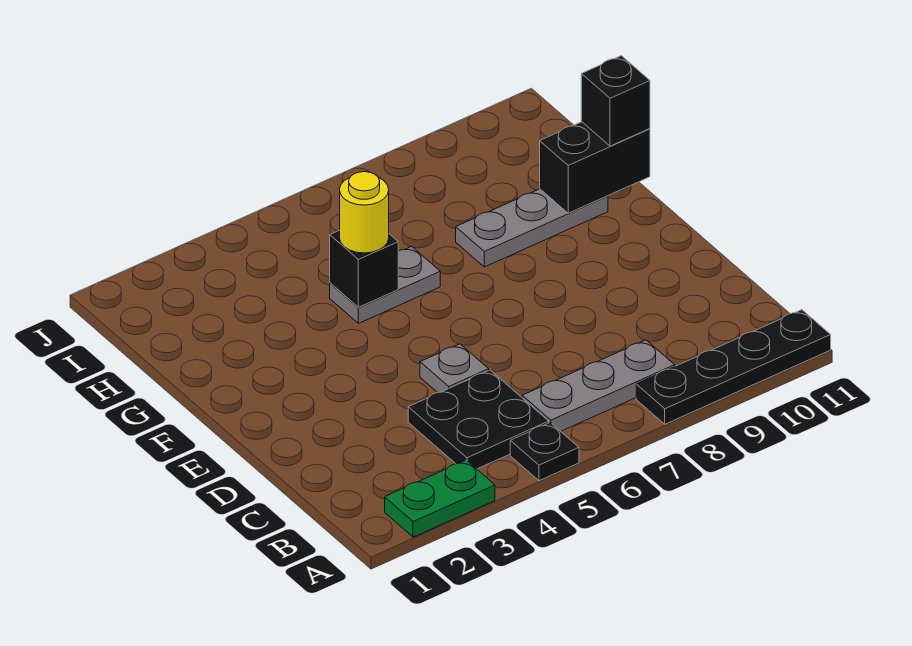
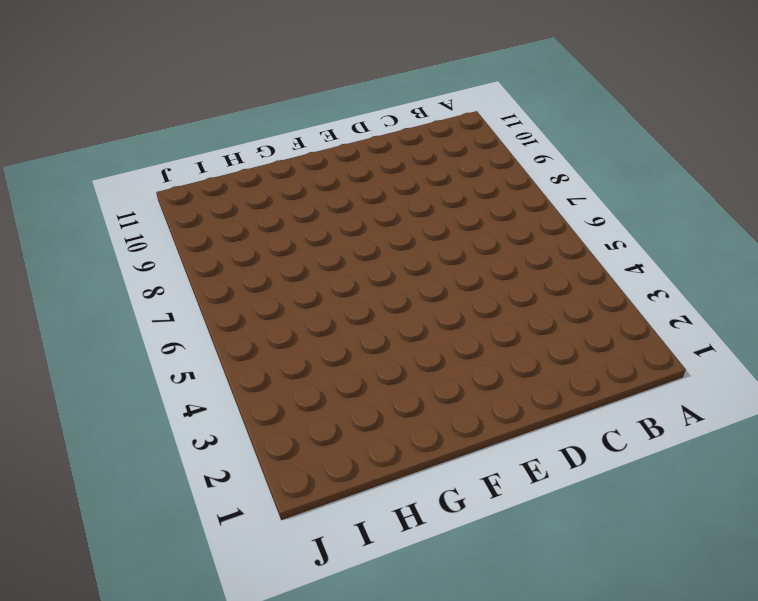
none -> green plate A2:A3 level 1
none -> black plate A5 level 1
none -> black plate A8:A11 level 1

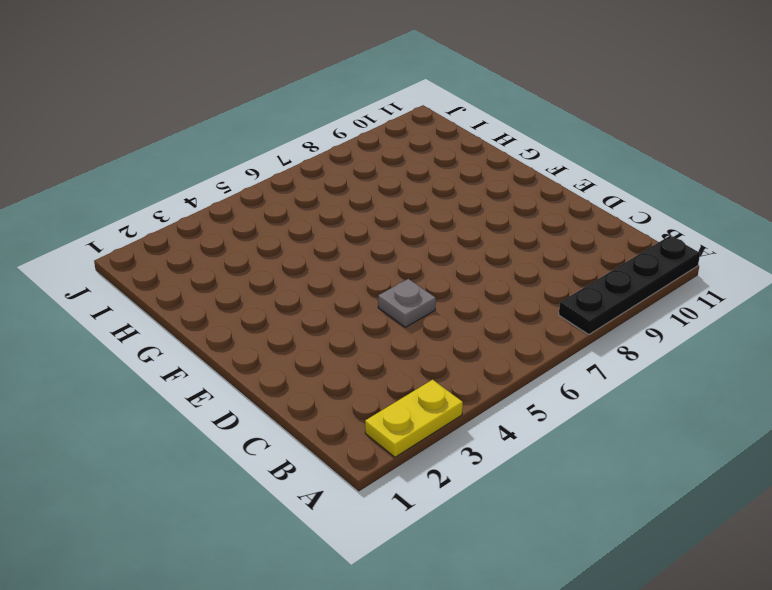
yellow plate A2:A3 level 1 -> green plate A2:A3 level 1
none -> black plate A5 level 1
none -> black plate B4:C5 level 1
none -> grey plate B6:B8 level 1

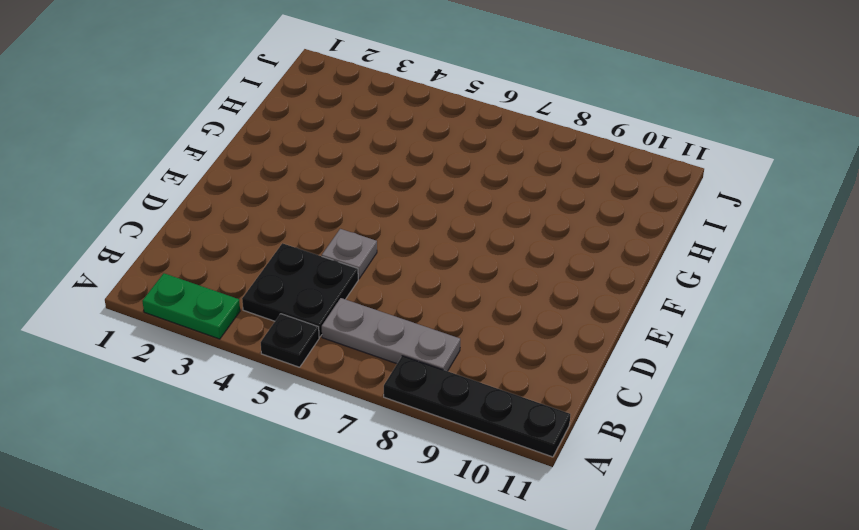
none -> grey plate G5:G6 level 1
none -> grey plate G8:G10 level 1
none -> black brick G5 level 2

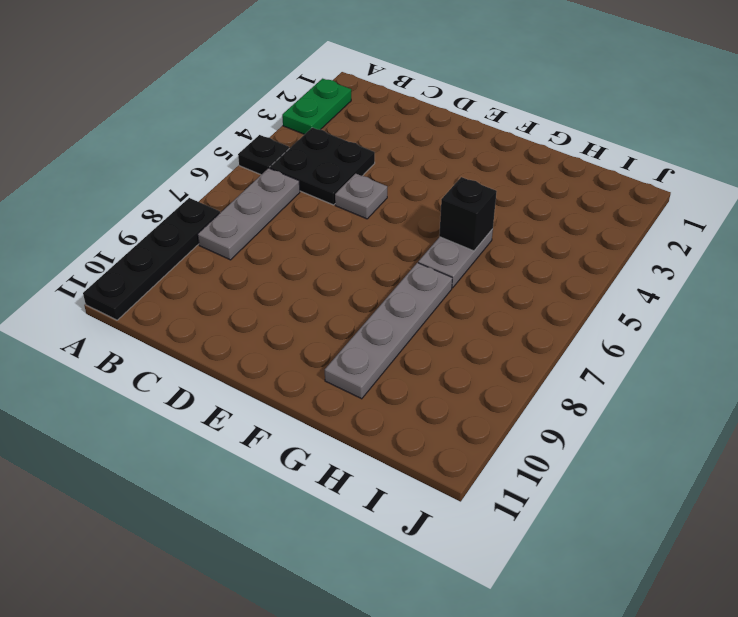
grey plate G7:G10 level 1 -> grey plate G8:G10 level 1
none -> black brick G10:G11 level 2
none -> yellow round brick G5 level 3
none -> black brick G11 level 3

